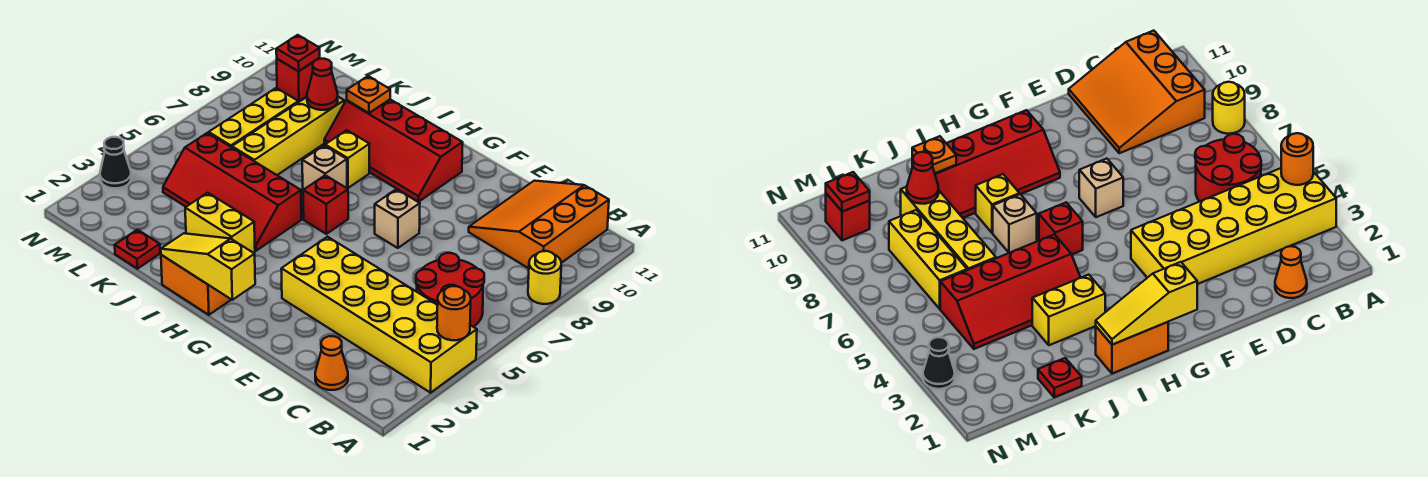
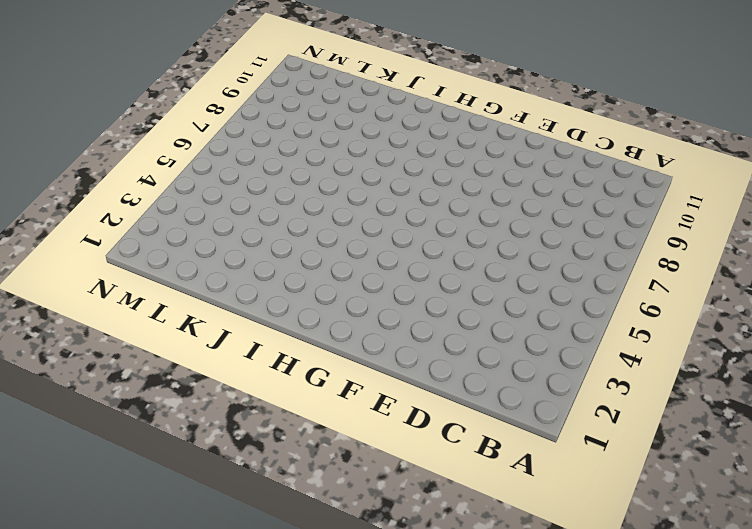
none -> yellow brick A3:F4 level 1
none -> yellow round brick A8 level 1
none -> red round brick B5:C6 level 1

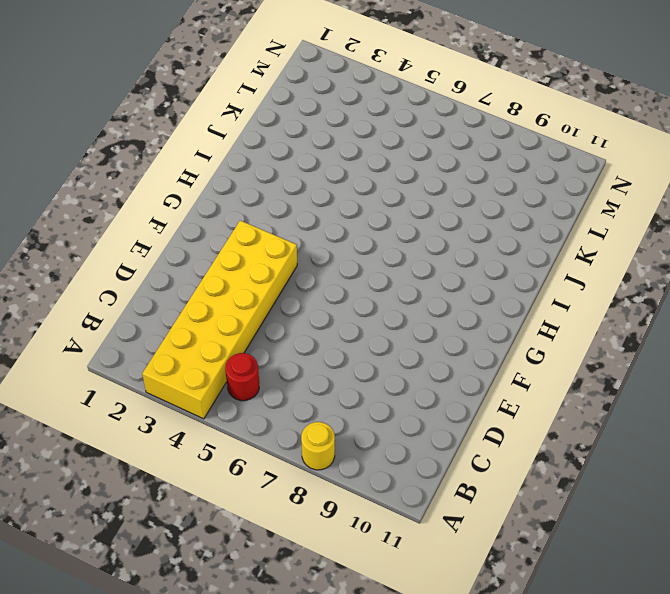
red round brick B5 level 1 -> red round brick B5:C6 level 1
none -> orange slope B9:D11 level 1 top B
none -> orange cone C1 level 1
none -> tan brick F7 level 1

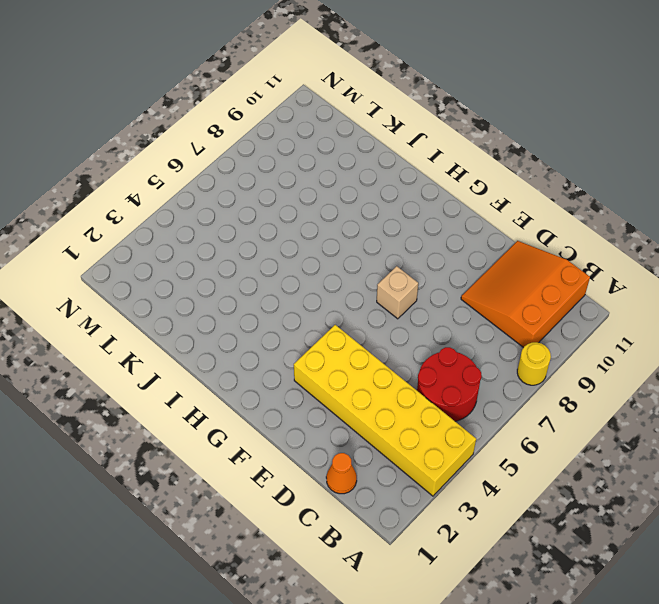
none -> red slope G9:J10 level 1 top 10
none -> orange brick H1:I1 level 1
none -> red brick H6 level 1

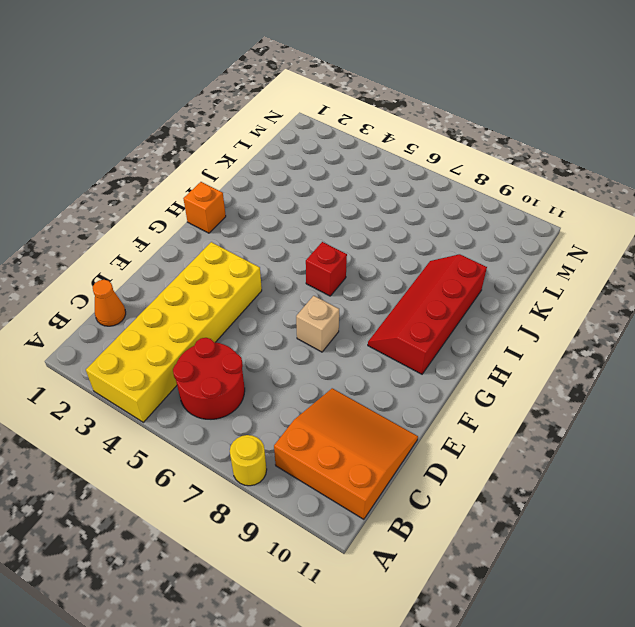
orange brick H1 level 1 -> orange brick H1:I1 level 1
none -> yellow brick I3:J3 level 1
none -> red slope I4:L5 level 1 top 5
none -> tan brick I7 level 1

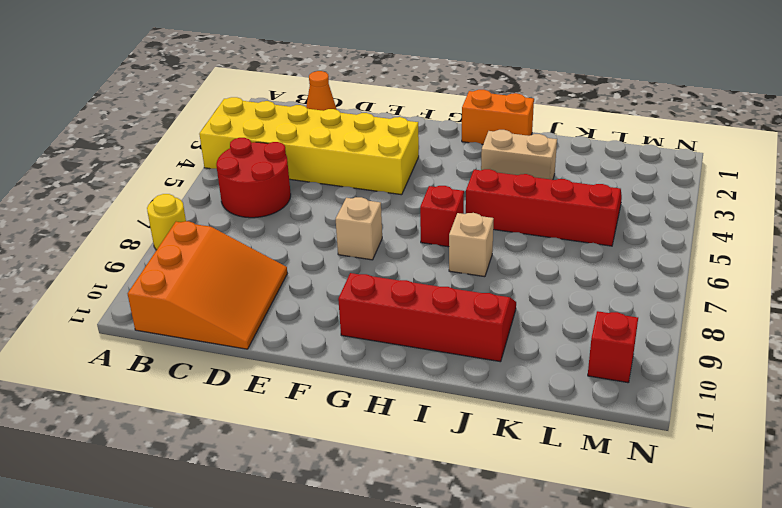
tan brick I3:J3 level 1 -> yellow brick I3:J3 level 1
none -> yellow brick I8 level 1
none -> red plate K1 level 1
none -> yellow brick K6:K9 level 1

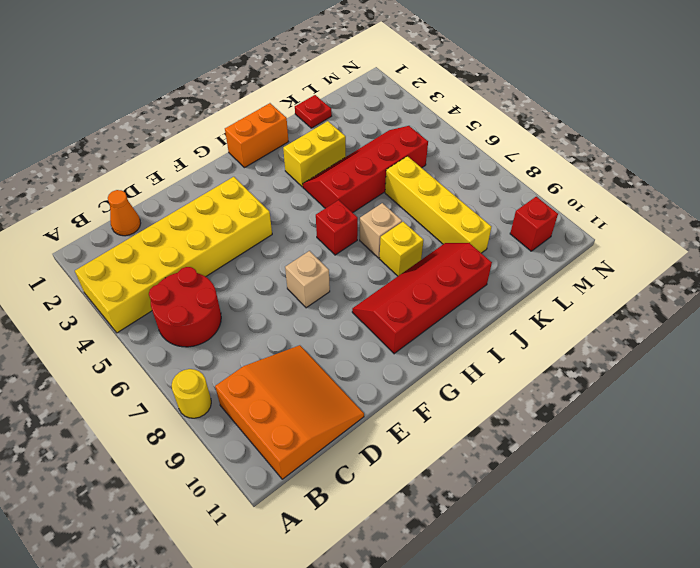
none -> yellow brick L6:L8 level 1
none -> black cone N3 level 1
none -> orange round brick A4 level 2

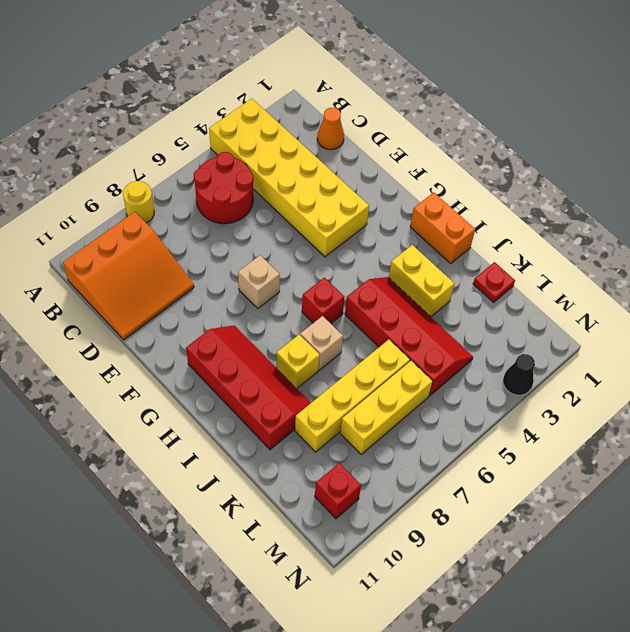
none -> orange round brick A4 level 2
none -> yellow slope G1:I1 level 2 top G
none -> orange plate J10 level 2

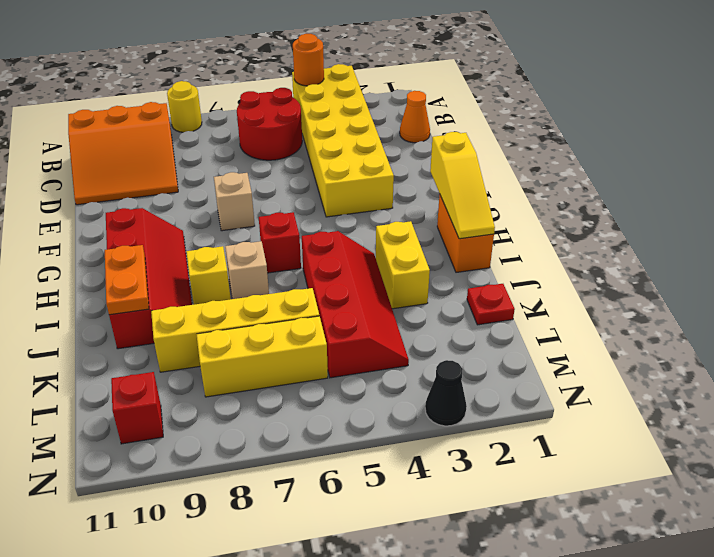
orange plate I10:J10 level 2 -> orange plate J10 level 2
none -> red cone K9 level 2
none -> red plate M10 level 2

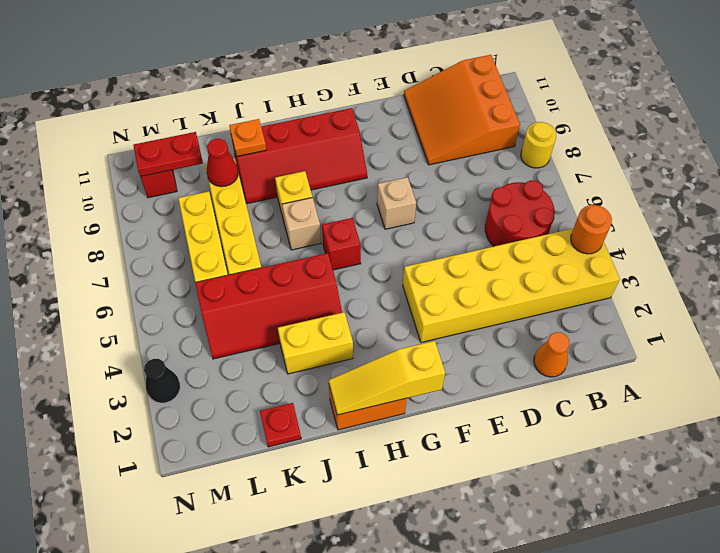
red plate L10:M10 level 2 -> red plate M10 level 2

